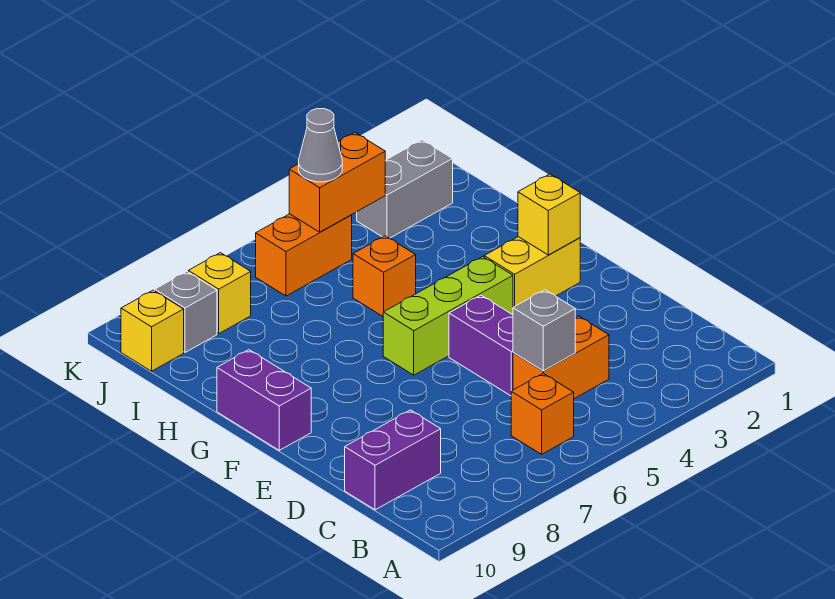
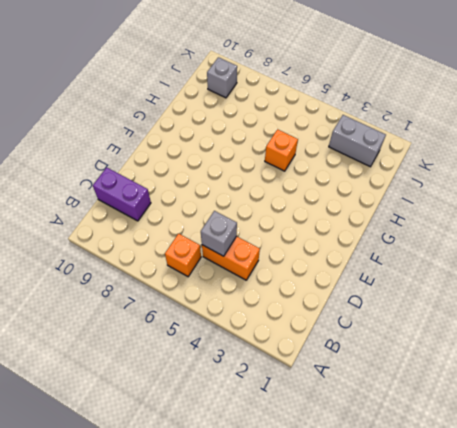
none -> purple brick D5:E5 level 1
none -> yellow brick F2:F3 level 1
none -> lime brick F4:F6 level 1

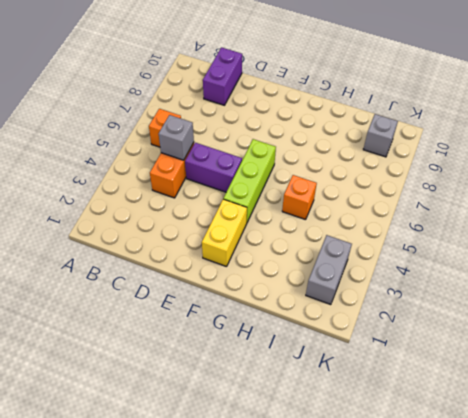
none -> purple brick F10:G10 level 1
none -> orange brick J5:J6 level 1
none -> yellow brick J8 level 1

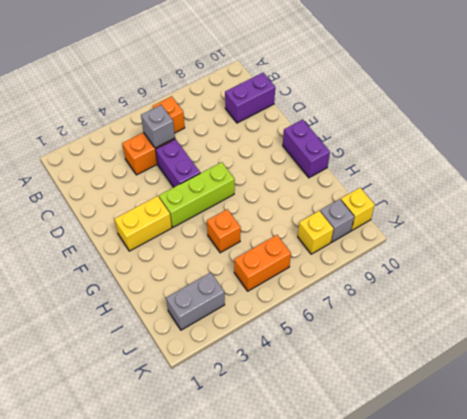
none -> yellow brick F2 level 2
none -> orange brick J4:J5 level 2
none -> grey cone J5 level 3

